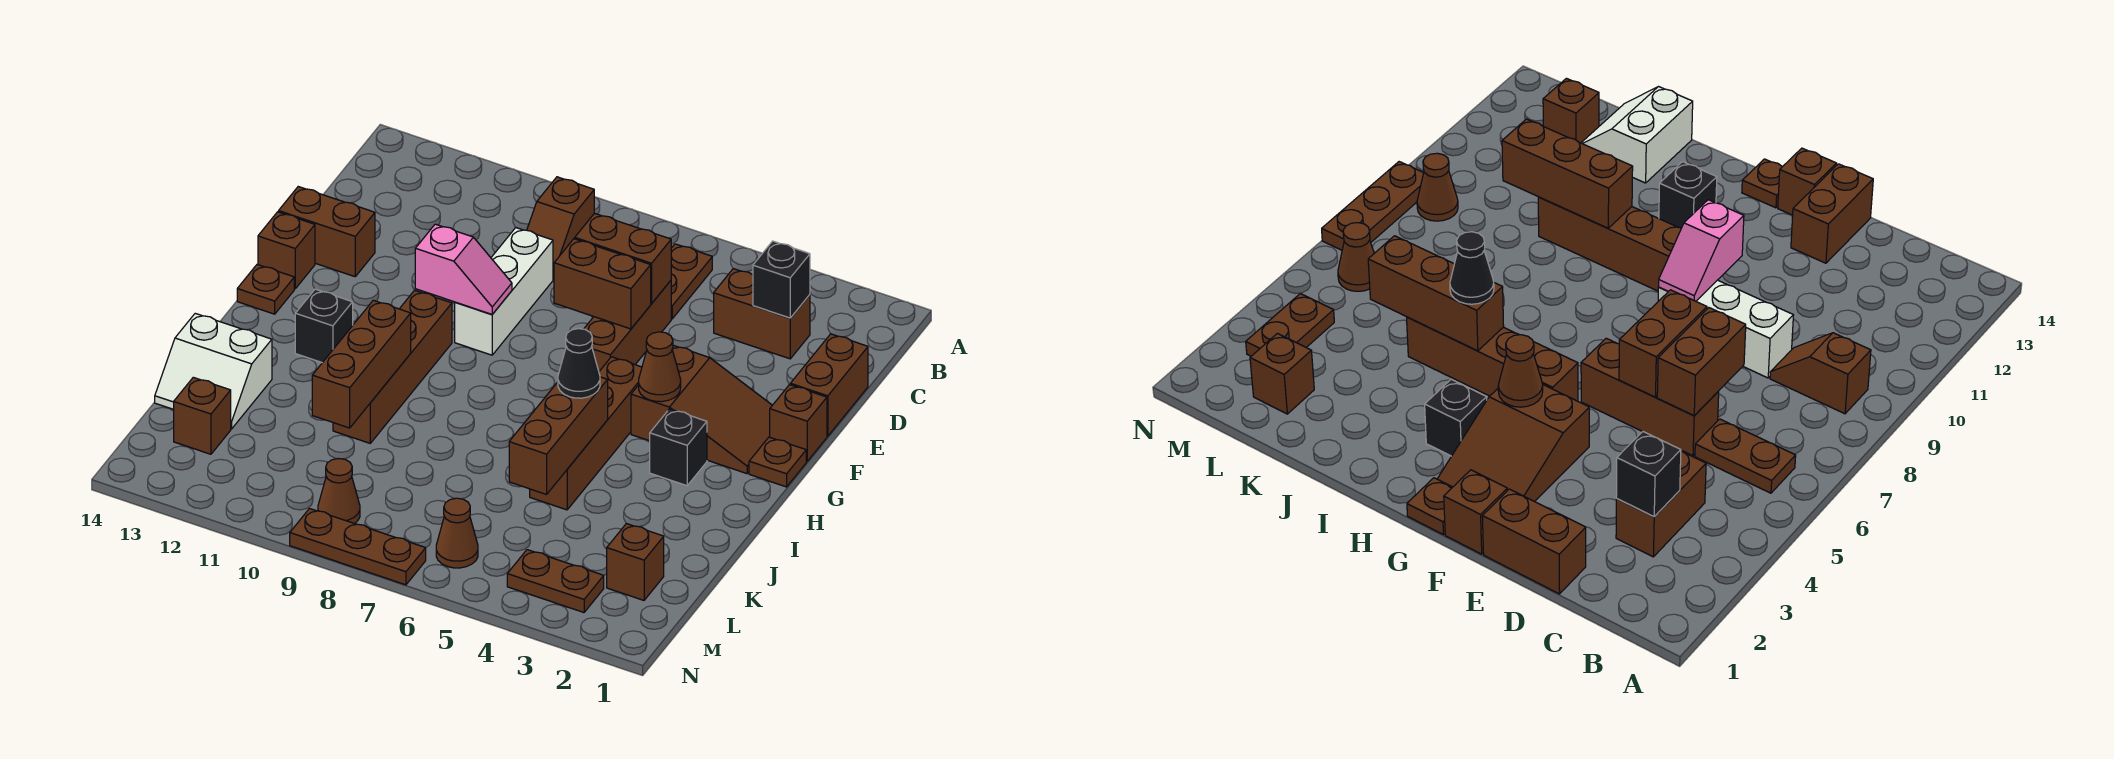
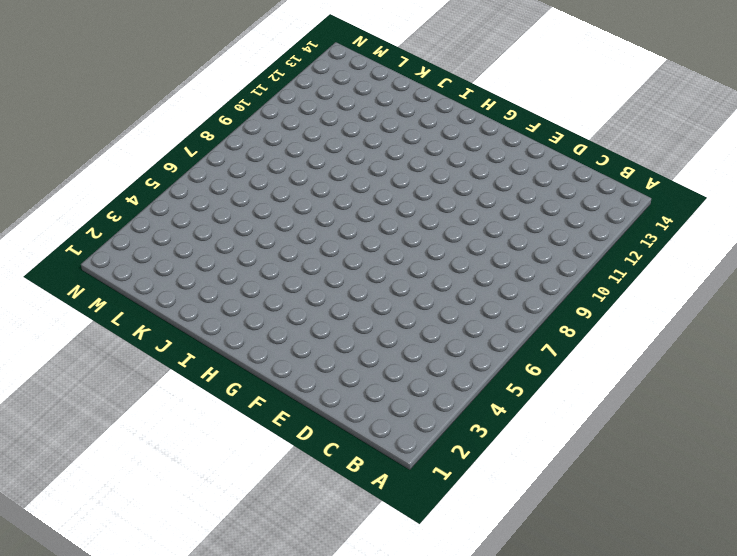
none -> brown plate B6:C6 level 1
none -> brown slope B9:C9 level 1 top B
none -> brown brick C3:C4 level 1
none -> brown brick D1:E1 level 1

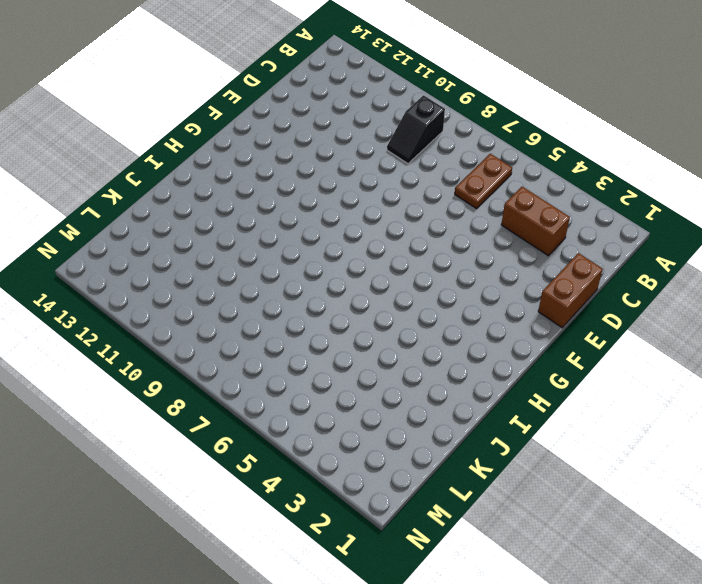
black slope B9:C9 level 1 top B -> brown slope B9:C9 level 1 top B
none -> brown brick D6:F6 level 1
none -> white brick D9:F9 level 1
none -> brown brick E13:E14 level 1
none -> brown brick F1 level 1

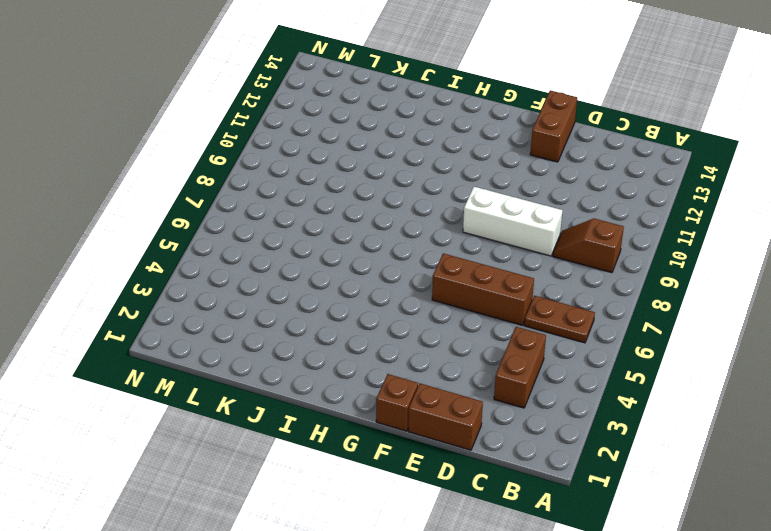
none -> brown slope F2:G4 level 1 top 4
none -> brown brick F14 level 1
none -> brown plate G1 level 1
none -> brown brick G5:J5 level 1

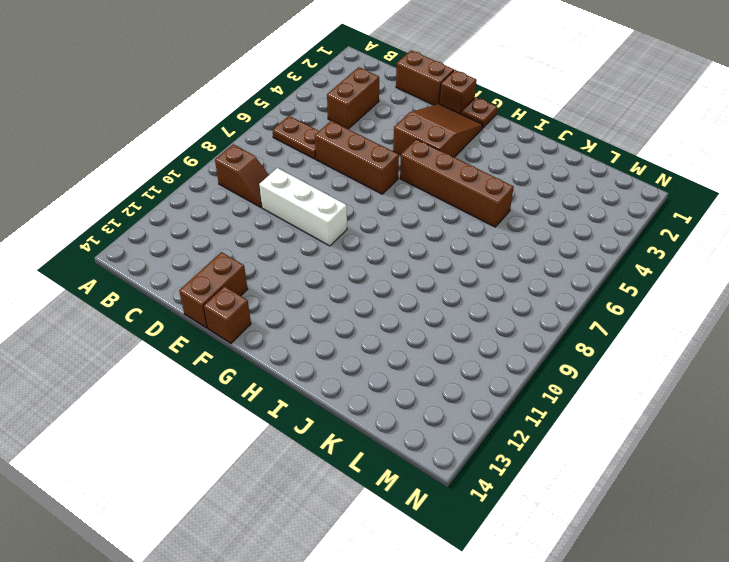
none -> brown brick G10:J10 level 1
none -> brown plate G14 level 1
none -> black brick H3 level 1
none -> black brick H12 level 1

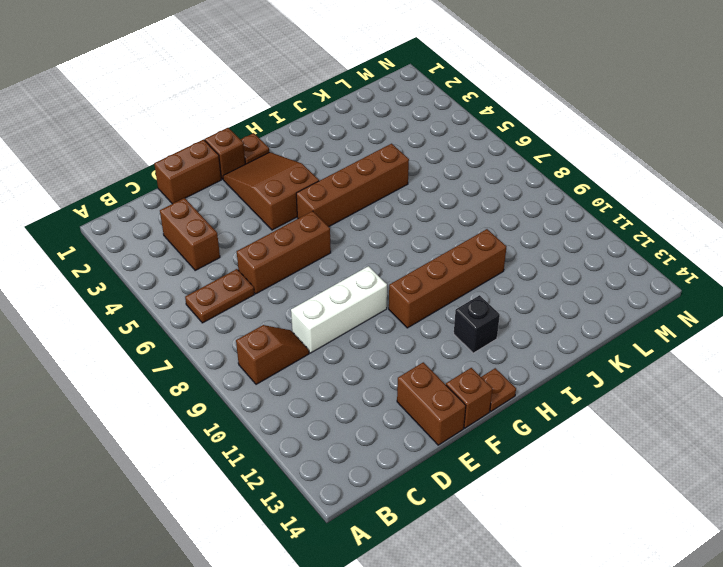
none -> black brick H3 level 1
none -> white slope J13:K14 level 1 top J
none -> brown brick L2 level 1
none -> brown brick L13 level 1

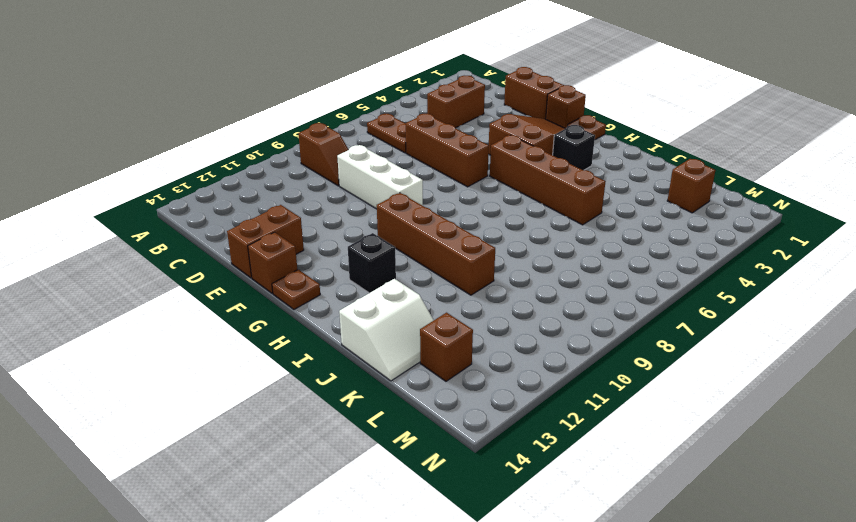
none -> brown plate M3:M4 level 1
none -> brown cone M6 level 1
none -> brown cone M9 level 1
none -> brown plate N7:N9 level 1

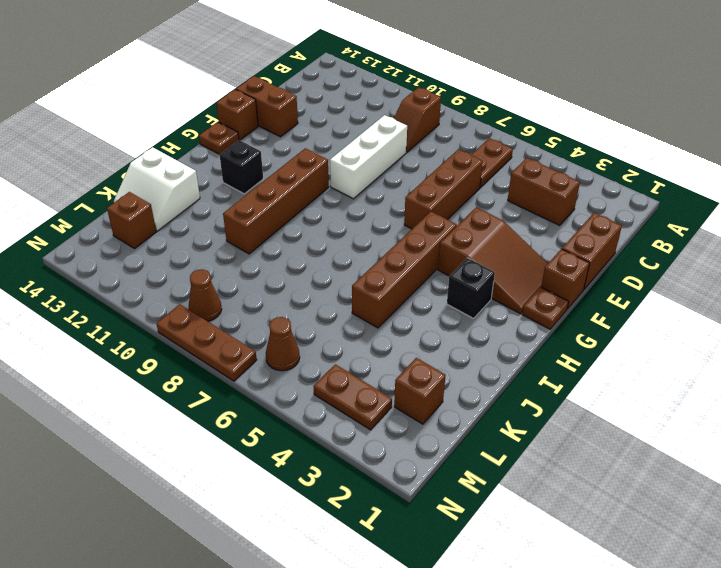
none -> black brick C3 level 2
none -> brown brick D6:D7 level 2
none -> brown brick E6:E7 level 2
none -> pink slope F9:F10 level 2 top 10

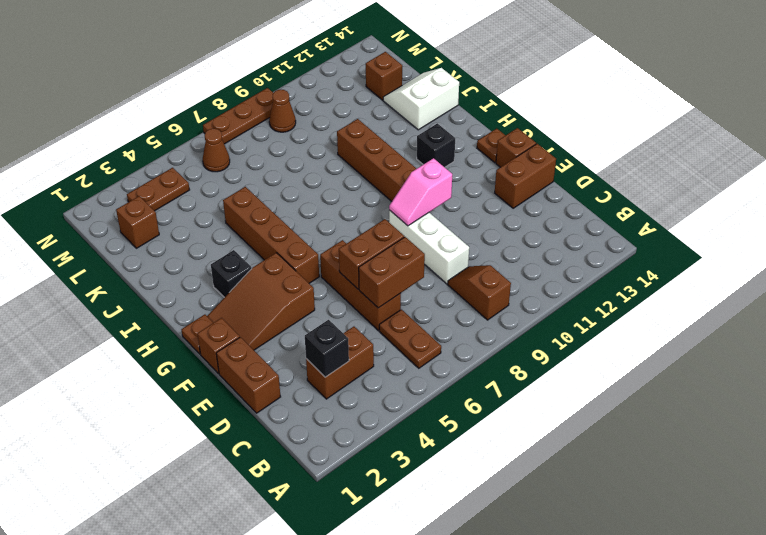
none -> brown cone G4 level 2
none -> brown brick I5:K5 level 2
none -> brown brick I10:K10 level 2
none -> black cone I5 level 3

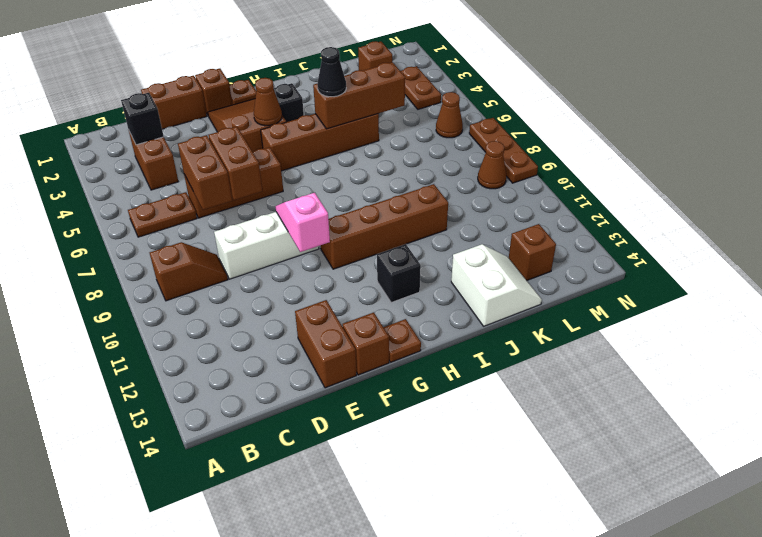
none -> brown brick I10:K10 level 2

